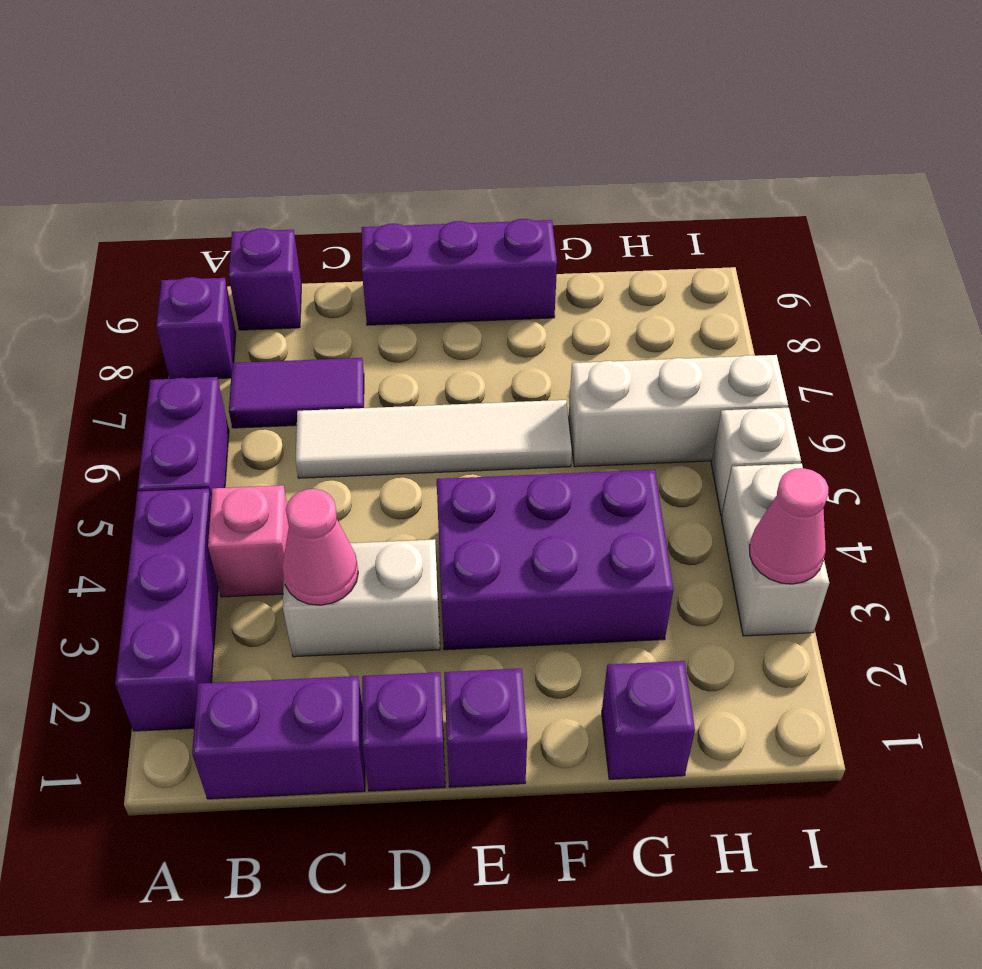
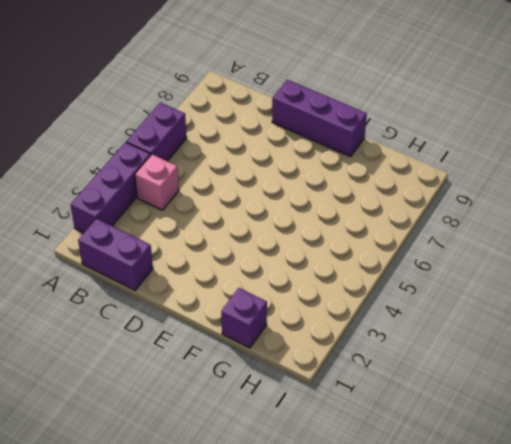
none -> purple brick A8 level 1
none -> purple tile B7:C7 level 1
none -> purple brick B9 level 1

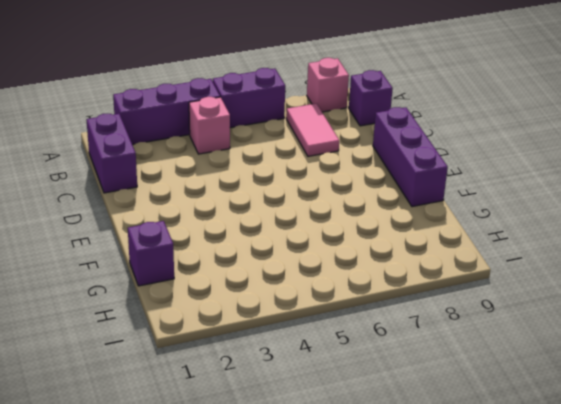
pink brick A8 level 1 -> purple brick A8 level 1
pink tile B7:C7 level 1 -> purple tile B7:C7 level 1
none -> white brick C3:D3 level 1
none -> white tile C6:F6 level 1
none -> purple brick D1 level 1

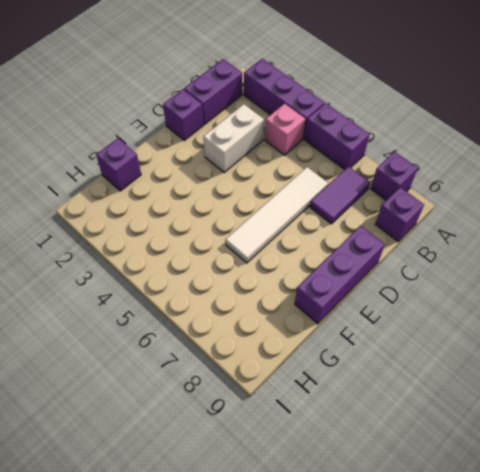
none -> purple brick E1 level 1
none -> purple brick E3:G4 level 1
none -> white brick G6:I6 level 1

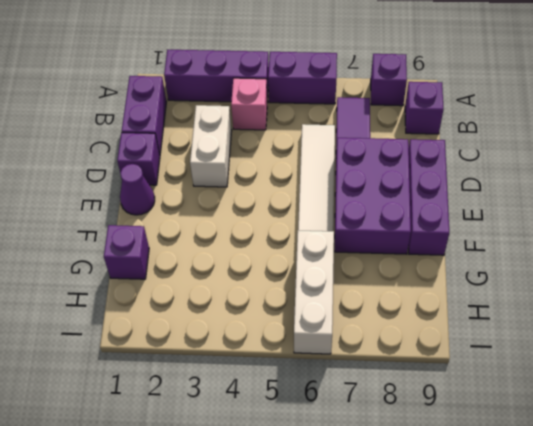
purple brick D7:F8 level 1 -> purple brick E3:G4 level 1
purple cone E1 level 1 -> purple brick E1 level 1
none -> white brick I3:I4 level 1
none -> white brick I5 level 1
none -> pink cone C3 level 2

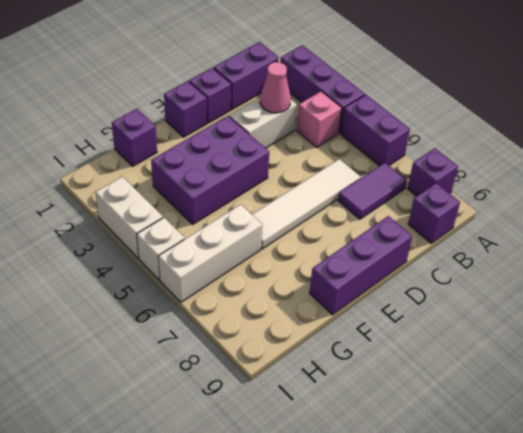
none -> pink cone I3 level 2

